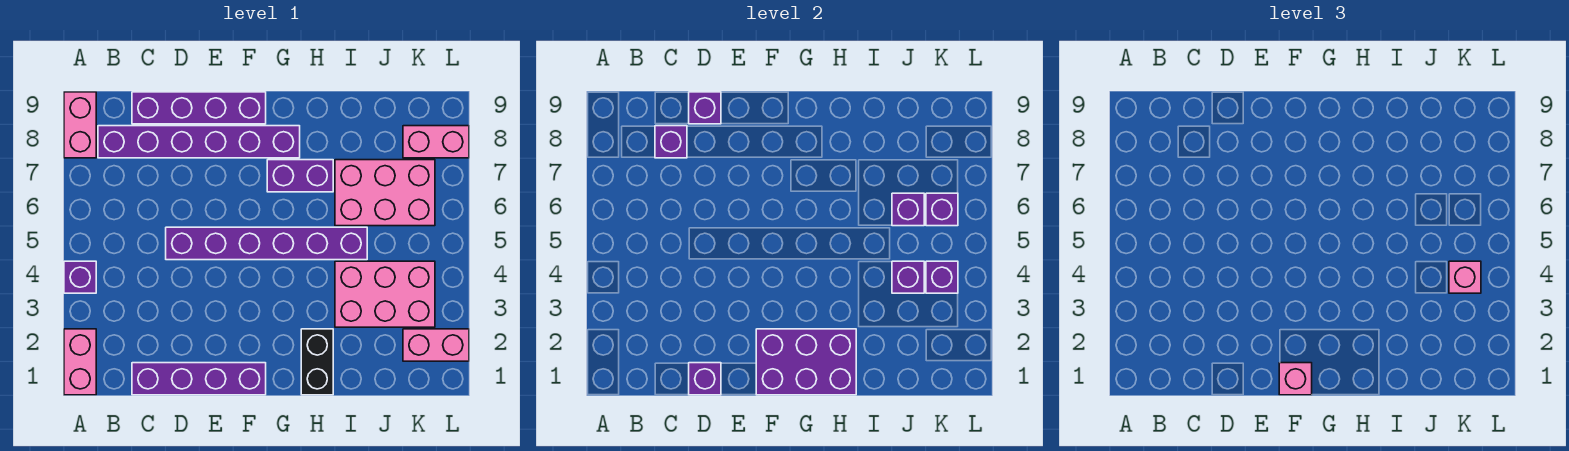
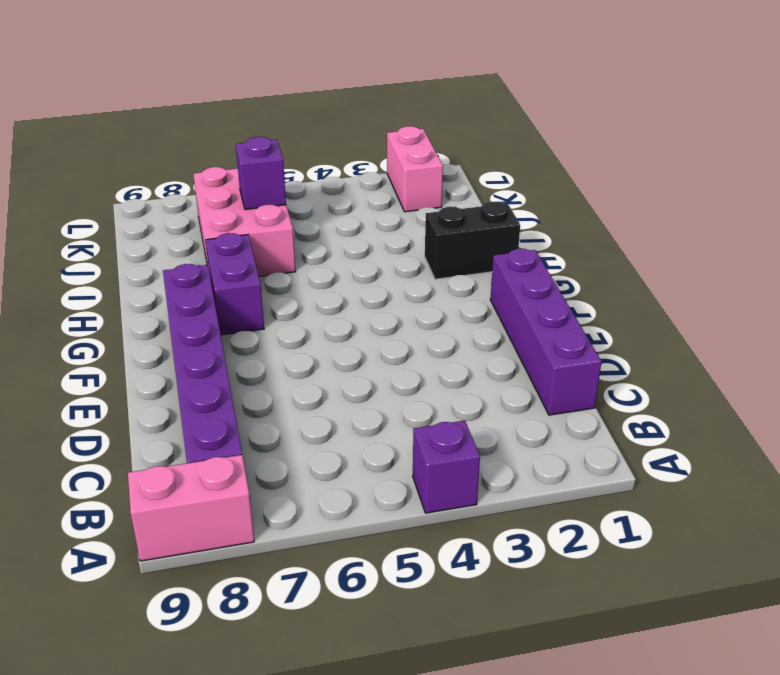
none -> pink brick A1:A2 level 1
none -> purple brick C9:F9 level 1
none -> purple brick D5:I5 level 1

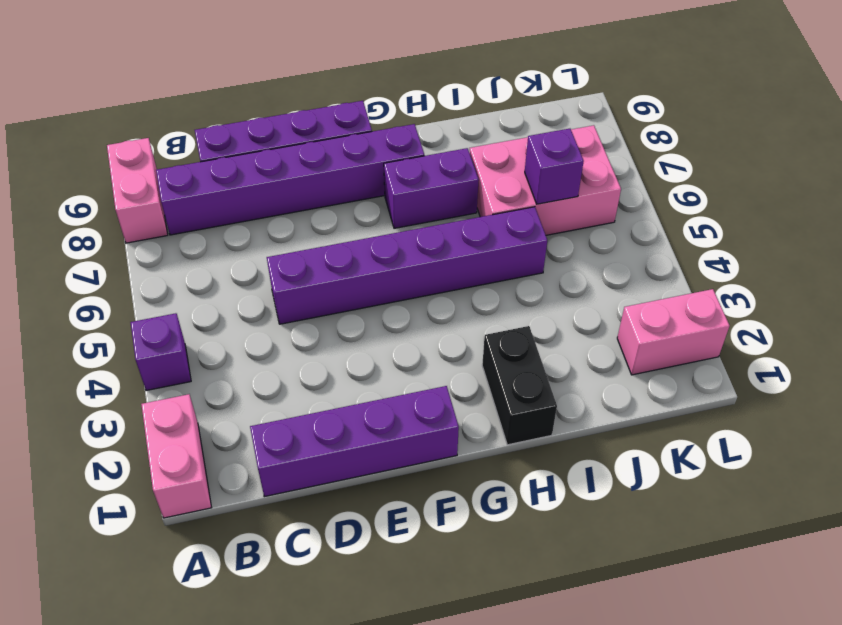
none -> pink brick I3:K4 level 1
none -> pink brick K8:L8 level 1
none -> purple brick C8 level 2

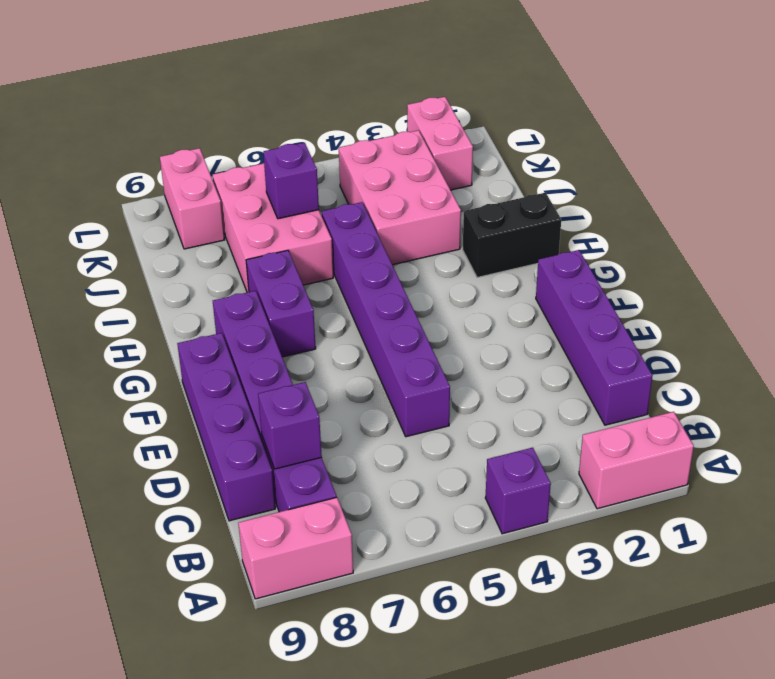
none -> purple brick D1 level 2
none -> purple brick D9 level 2
none -> purple brick F1:H2 level 2

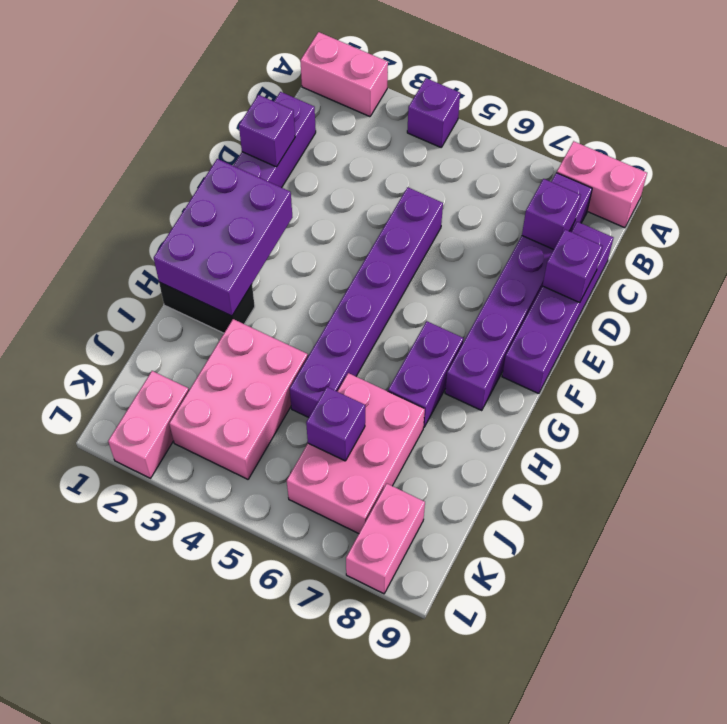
none -> purple brick J4 level 2
none -> purple brick K4 level 2
none -> purple brick K6 level 2

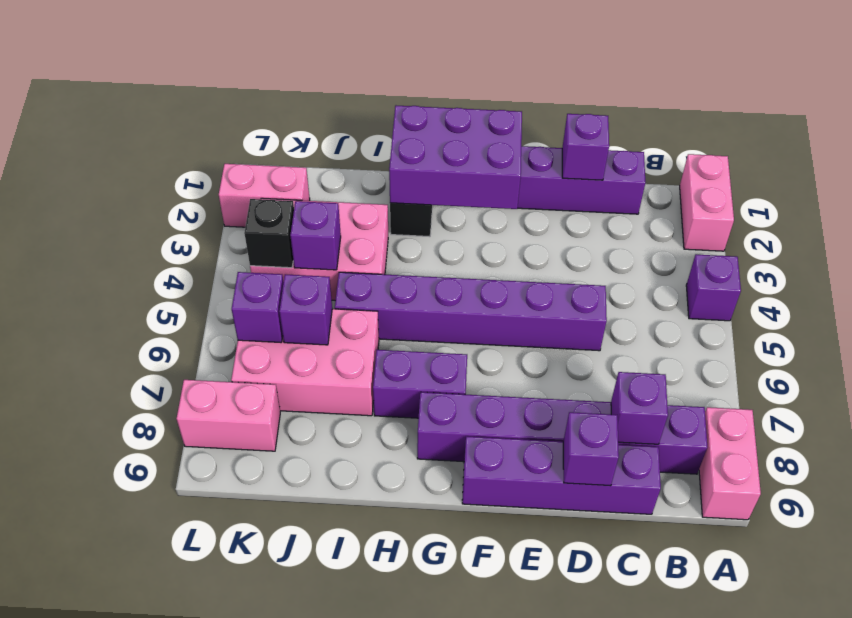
black brick K4 level 2 -> purple brick K4 level 2
none -> pink brick F1 level 3
none -> pink brick K4 level 3

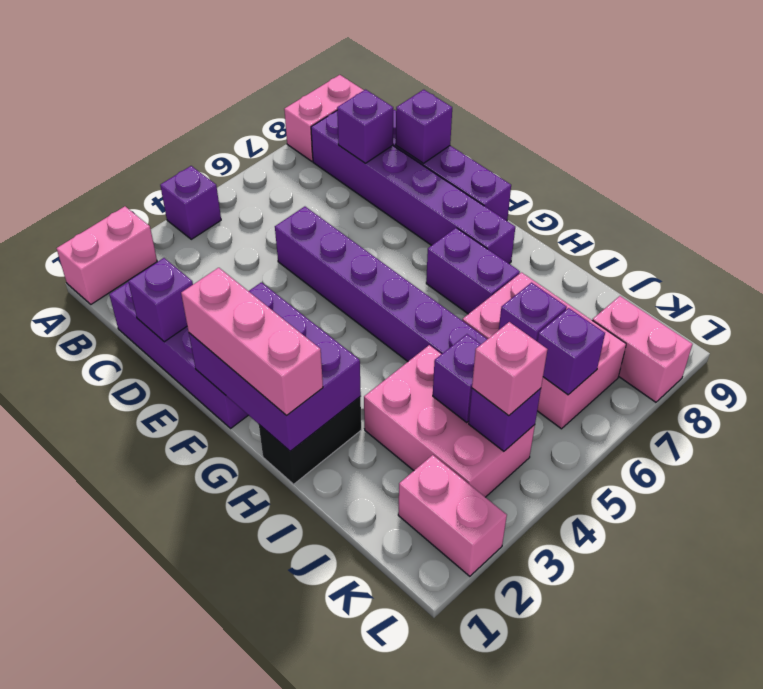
pink brick F1:H1 level 3 -> pink brick F1 level 3

